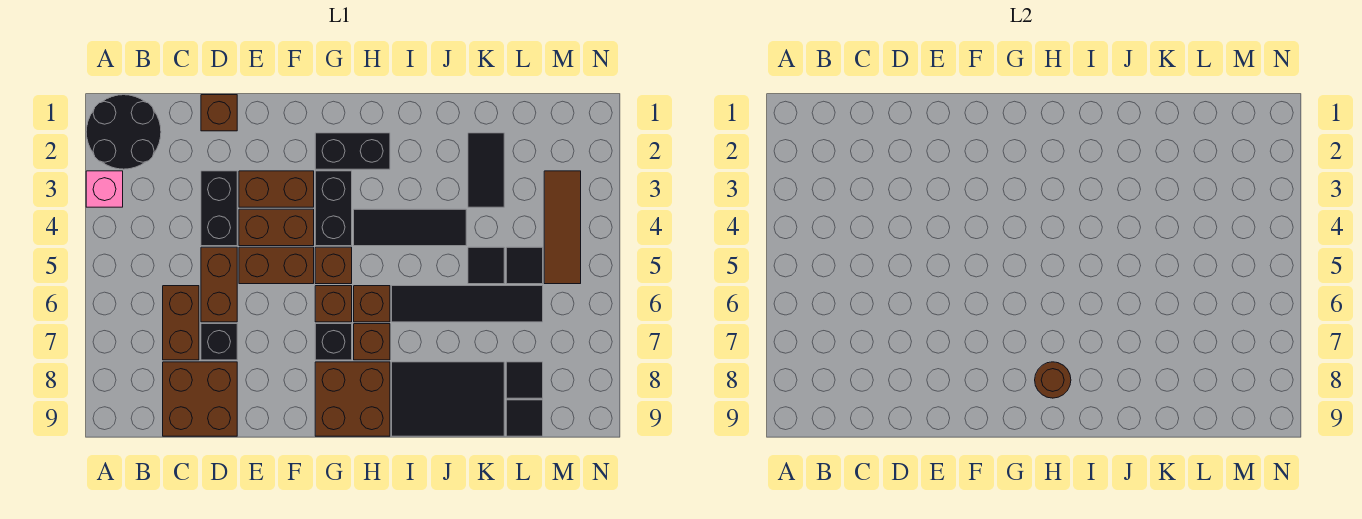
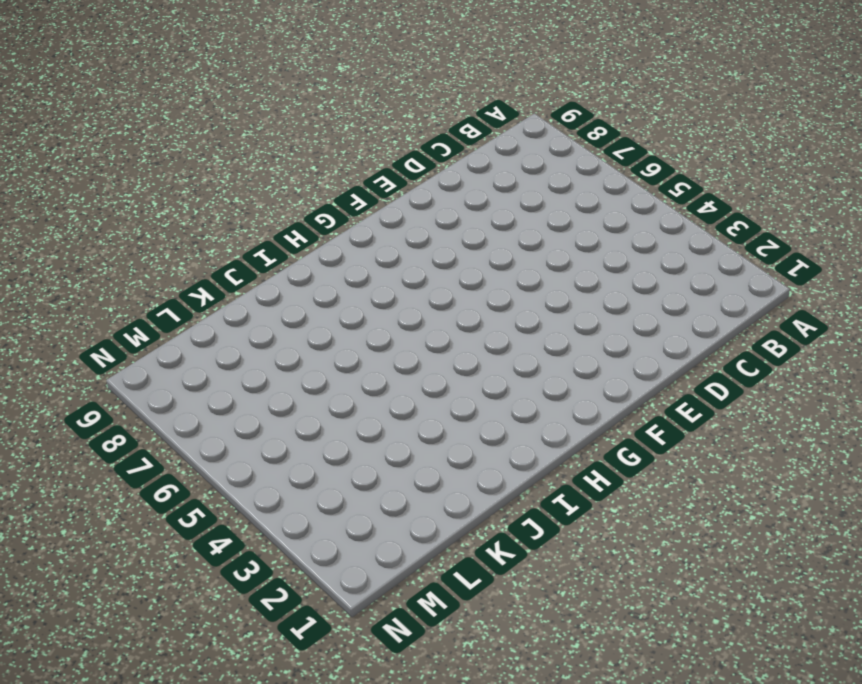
none -> black round brick A1:B2 level 1
none -> pink brick A3 level 1
none -> brown brick C6:C7 level 1

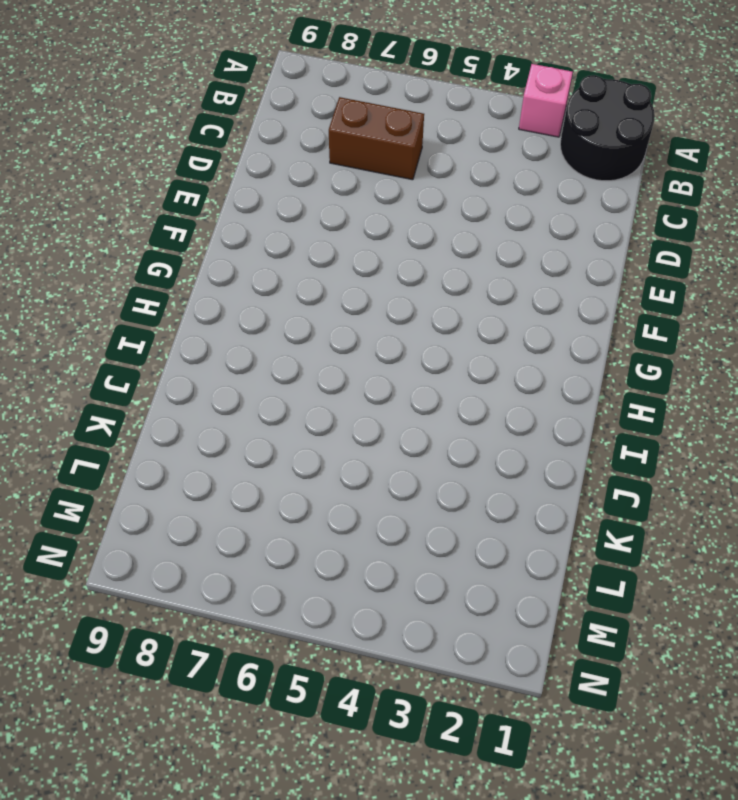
none -> brown brick C8:D9 level 1
none -> brown brick D1 level 1
none -> black brick D3:D4 level 1

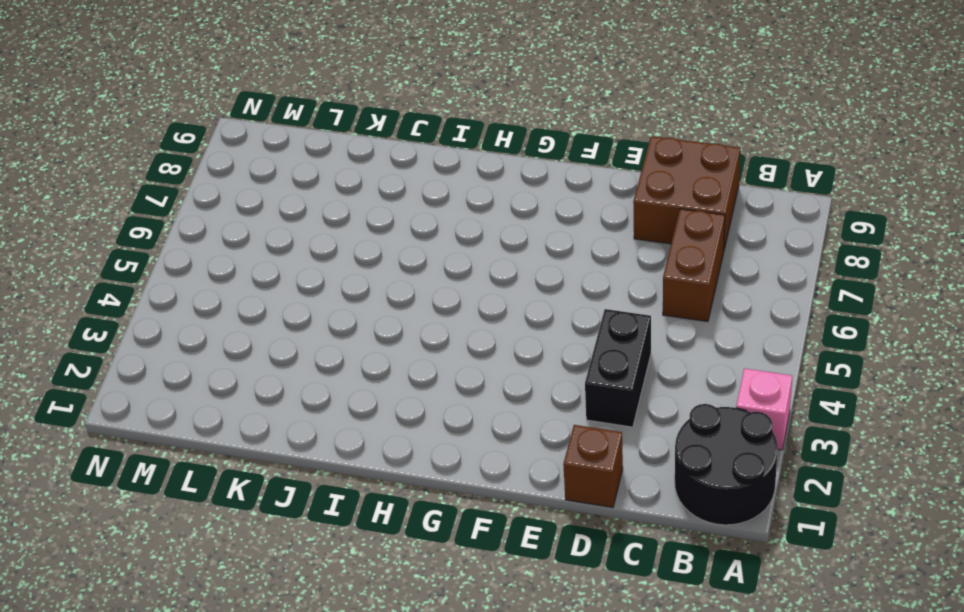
none -> brown brick D5:D6 level 1
none -> black brick D7 level 1
none -> brown brick E3:F3 level 1

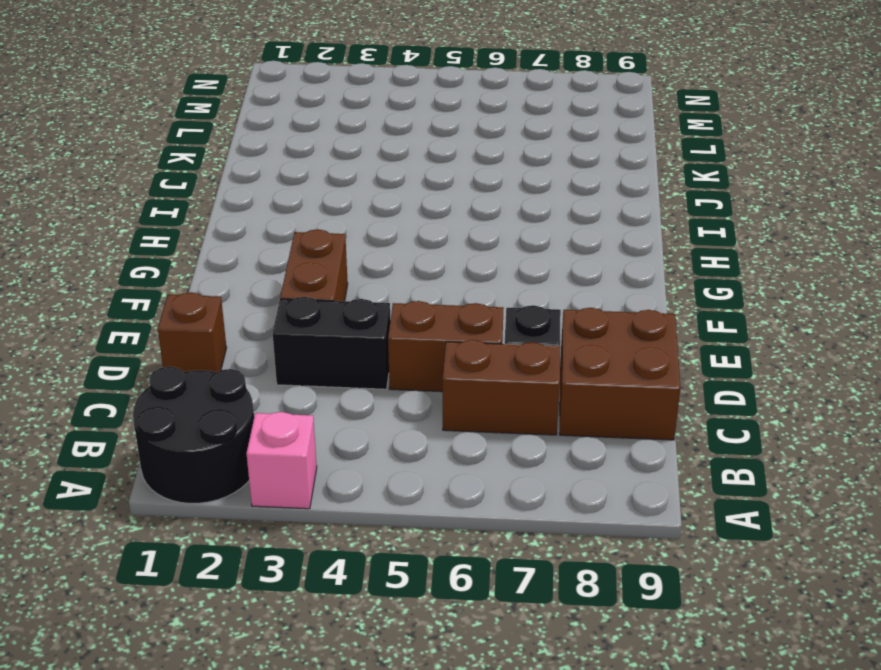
none -> brown brick E4:F4 level 1
none -> brown brick E5:F5 level 1
none -> black brick G2:H2 level 1

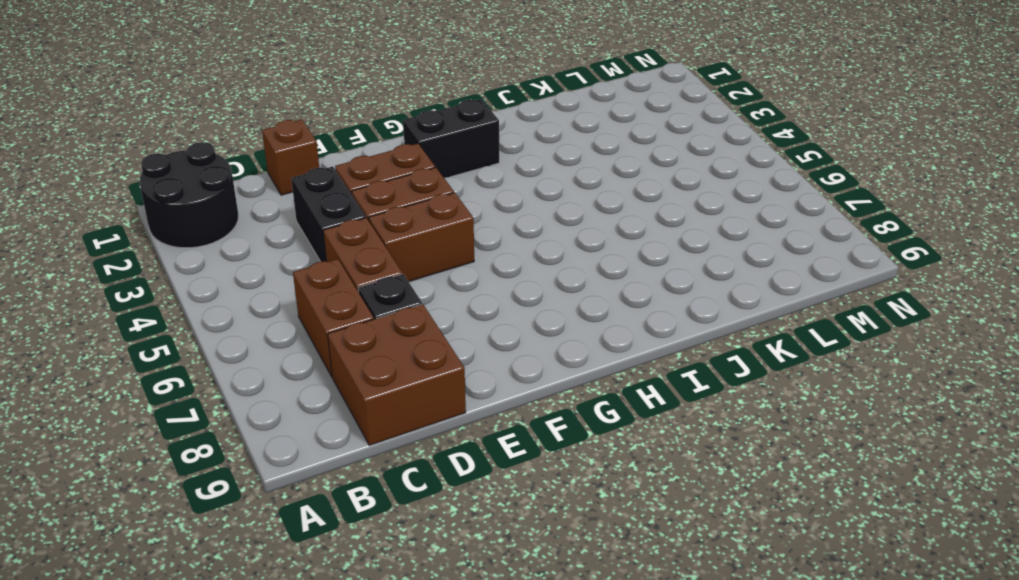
none -> pink brick A3 level 1
none -> black brick G3:G4 level 1
none -> brown brick G5 level 1

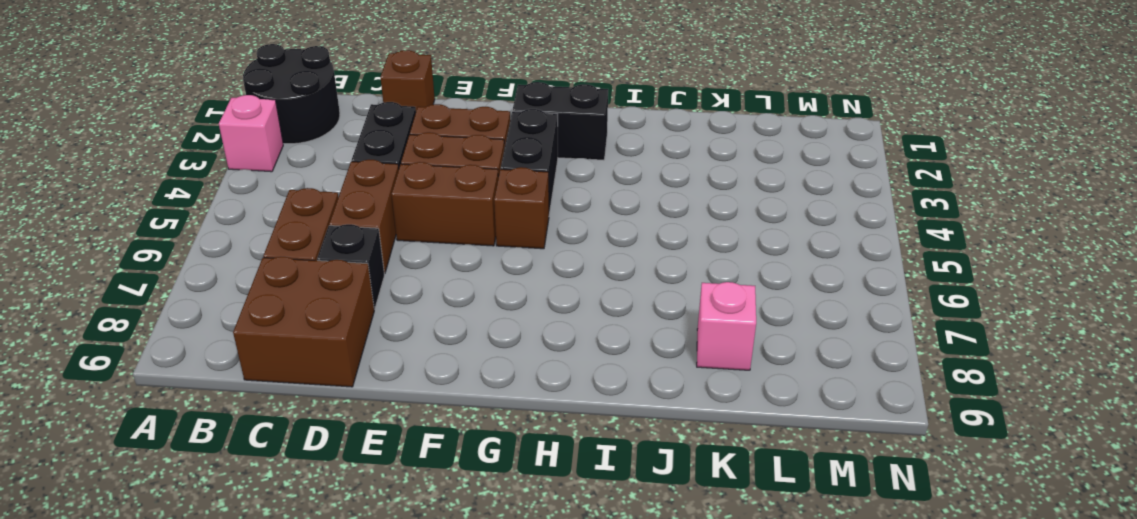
pink brick K8 level 1 -> black tile I8:K9 level 1
none -> brown brick G6 level 1
none -> black brick G7 level 1
none -> brown brick G8:H9 level 1

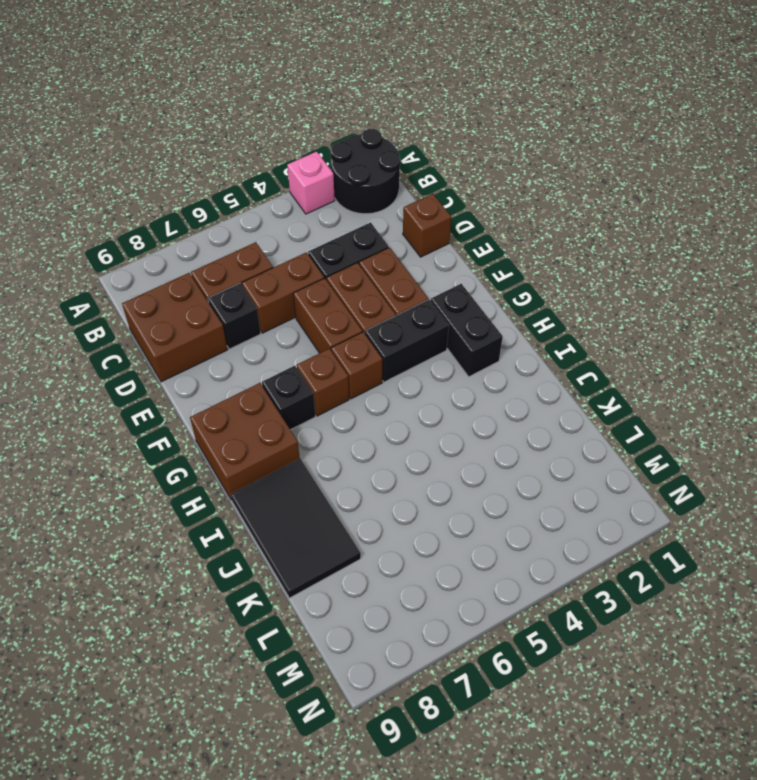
none -> black tile H4:J4 level 1
none -> brown brick H6 level 1
none -> brown brick H7 level 1

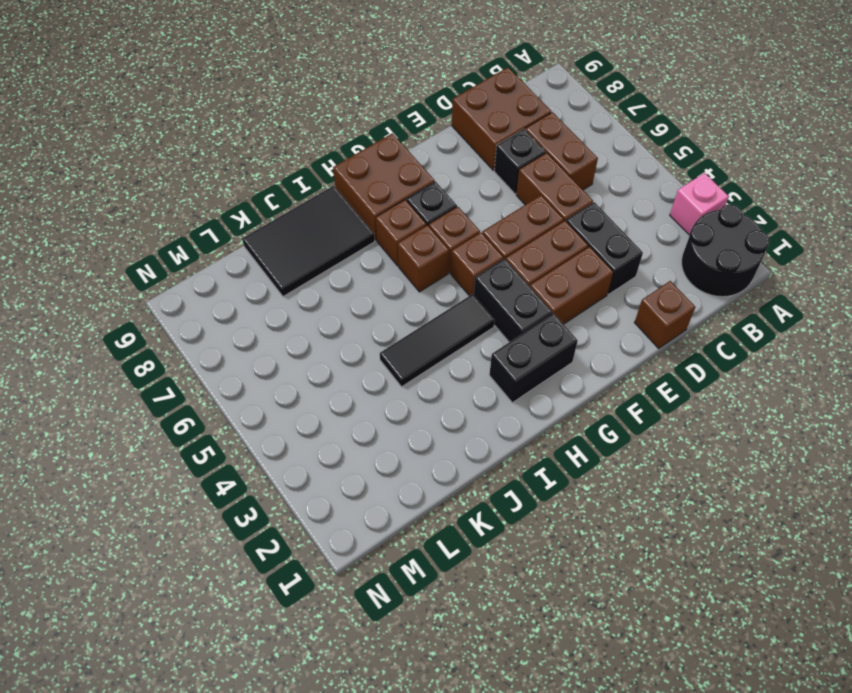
none -> black tile I6:L6 level 1
none -> black tile K2:K3 level 1
none -> black tile K5 level 1

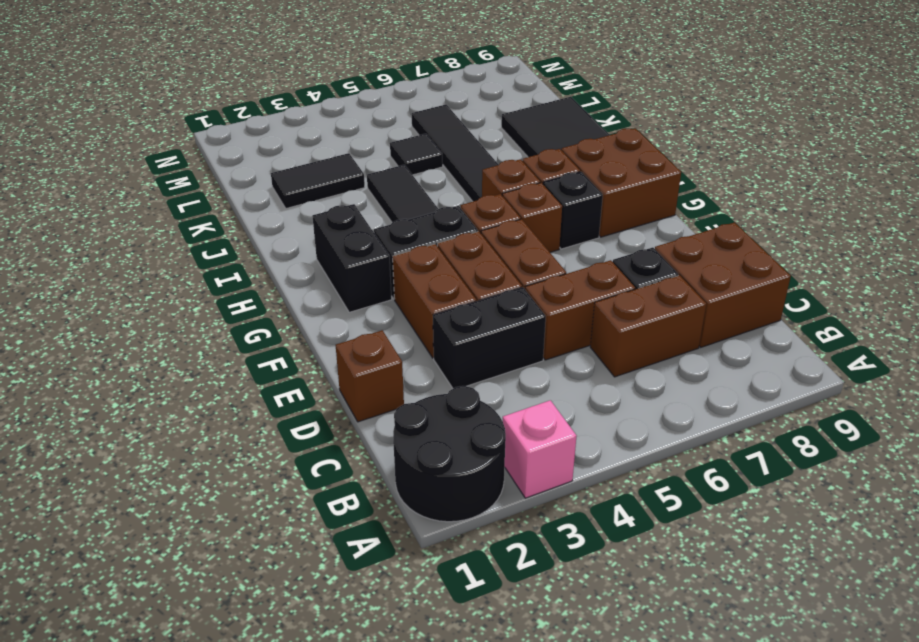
none -> black tile L5 level 1
none -> black tile L8 level 1
none -> black tile L9 level 1

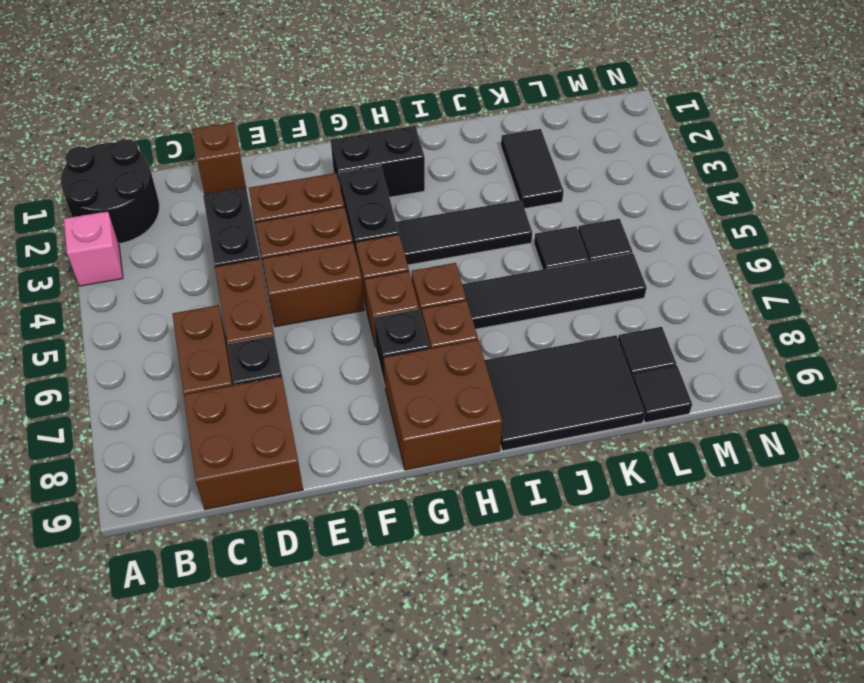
none -> brown tile M3:M5 level 1
none -> brown round brick H8 level 2

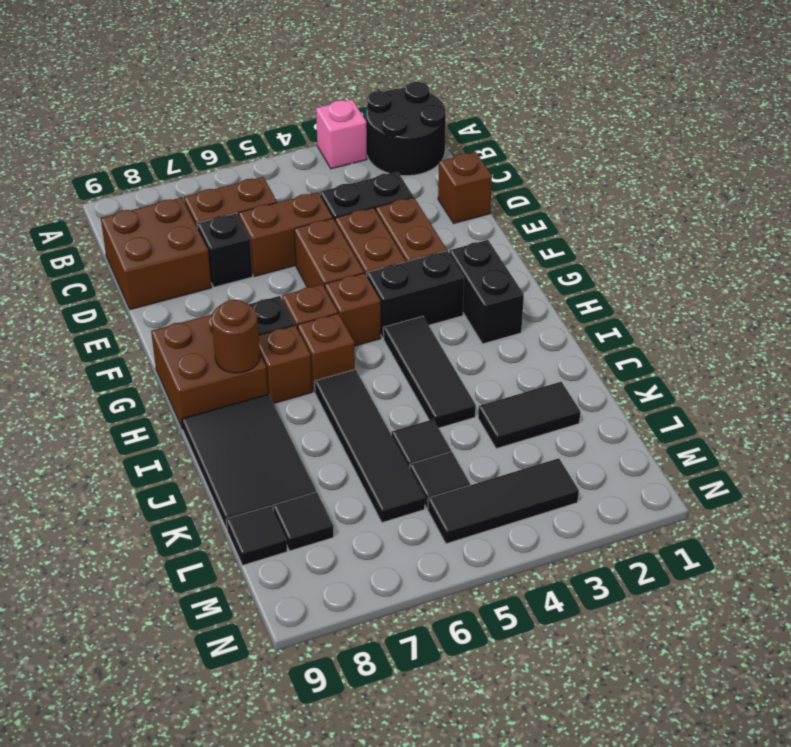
black tile M3:M5 level 1 -> brown tile M3:M5 level 1

